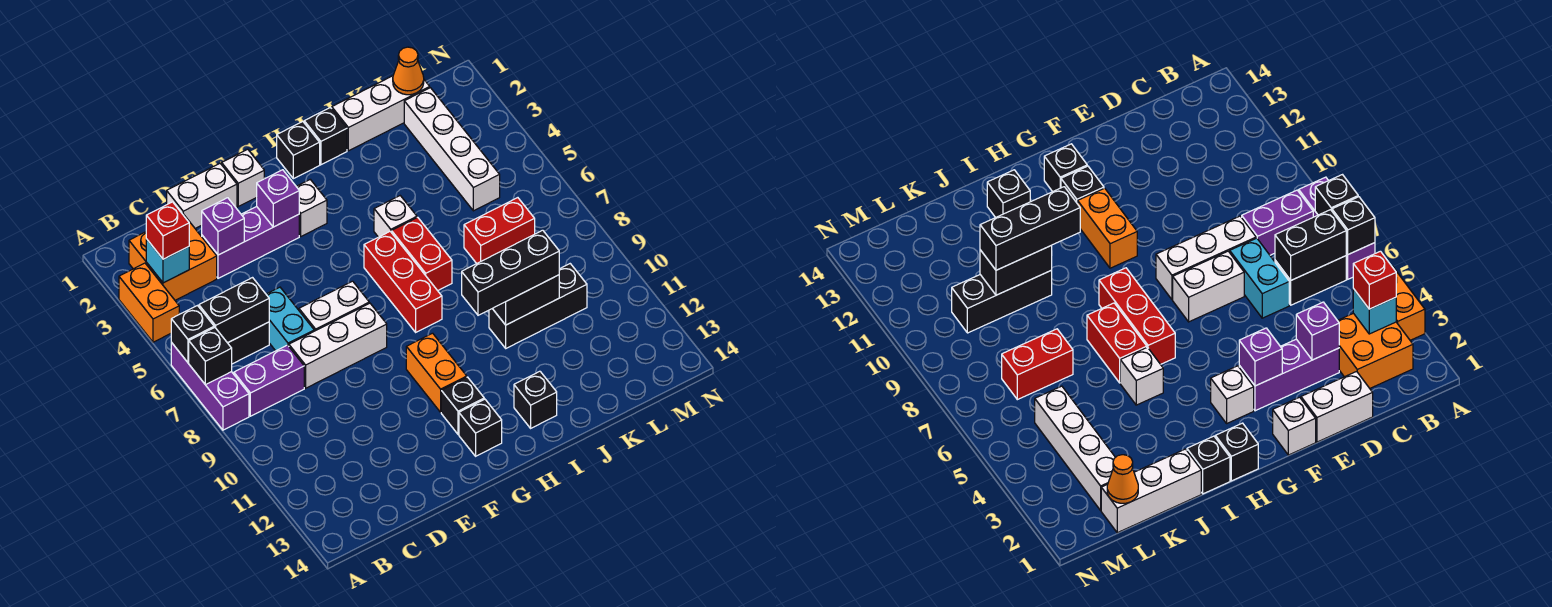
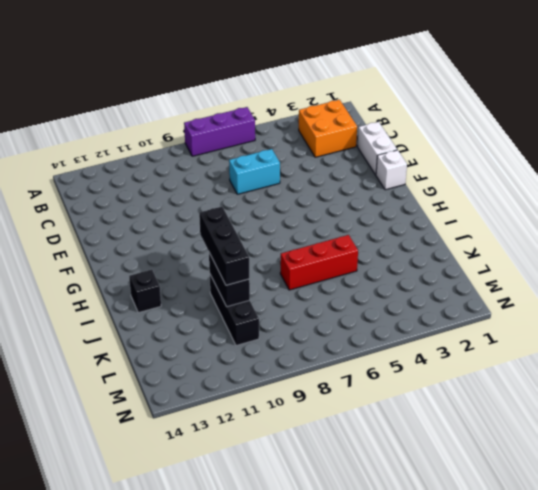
red brick J5:J7 level 1 -> red brick H6:H8 level 1
none -> orange brick A3:A4 level 1
none -> black brick B6:C6 level 1
none -> purple brick B8:C8 level 1
none -> purple brick D3:F3 level 1

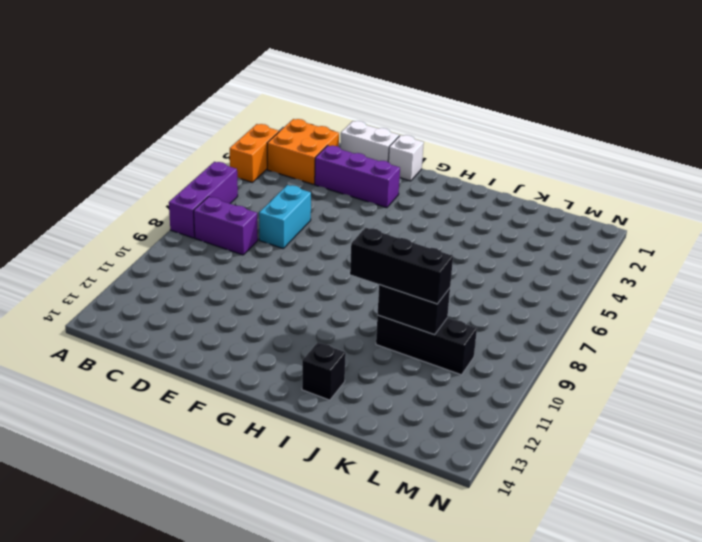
none -> black brick B6:C6 level 1
none -> white brick D8:F8 level 1
none -> white brick E7:F7 level 1
none -> white brick G3 level 1

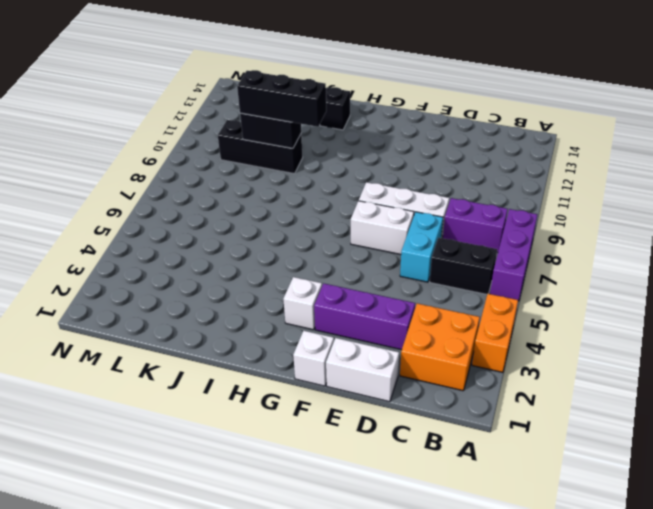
none -> orange brick G10:G11 level 1
none -> black brick G12 level 1
none -> black brick G13 level 1
none -> black brick H1 level 1

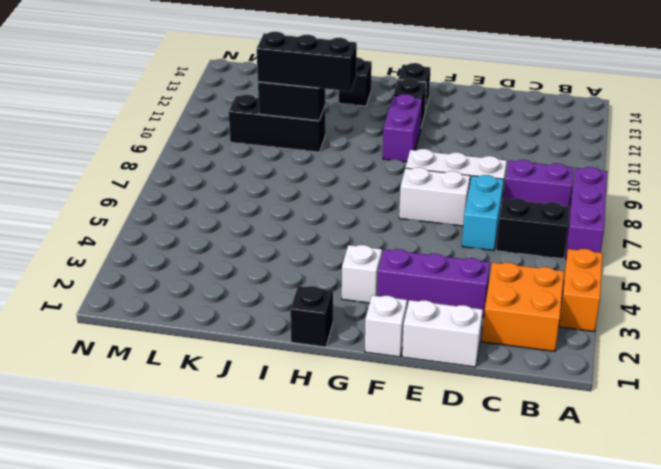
purple brick G10:G11 level 1 -> orange brick G10:G11 level 1
none -> red brick H6:H8 level 1
none -> black brick I1 level 1
none -> white brick I5 level 1
none -> red brick I6:I7 level 1

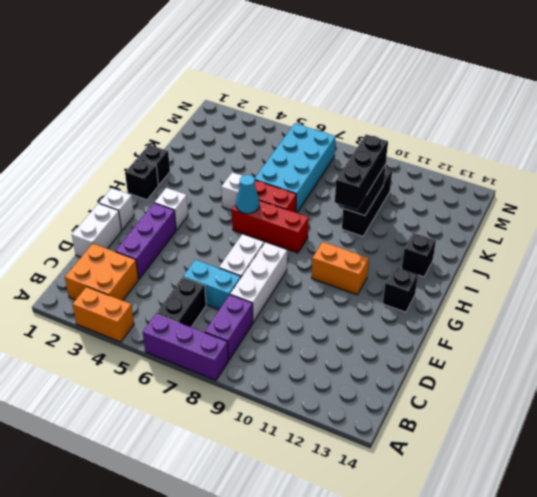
cyan cone H6 level 2 -> none
cyan brick J6:M7 level 1 -> red brick K7:L7 level 1
none -> black brick G12 level 1
none -> white brick J1:L1 level 1
none -> white brick L2:L5 level 1
none -> black brick A6 level 2

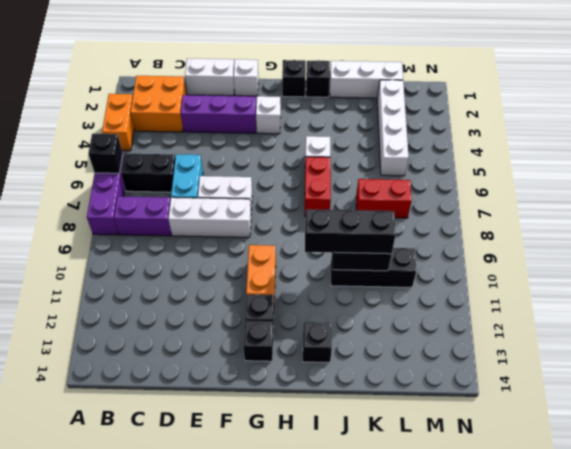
none -> red brick H6:H8 level 1
none -> black brick A7 level 2
none -> cyan brick B3 level 2
none -> black brick B6:C6 level 2

